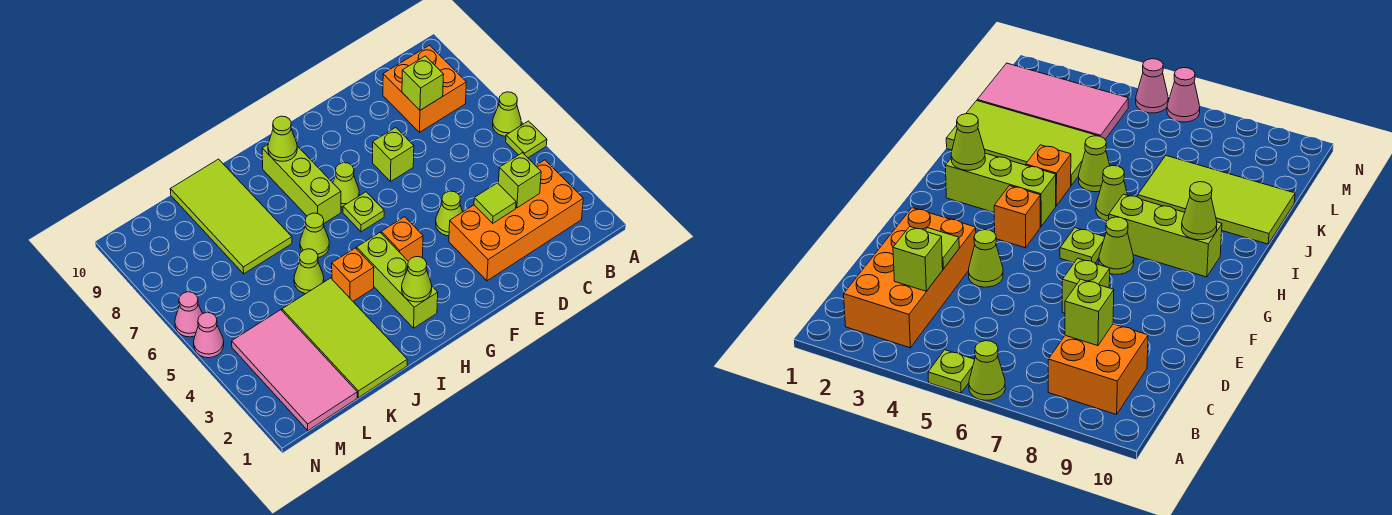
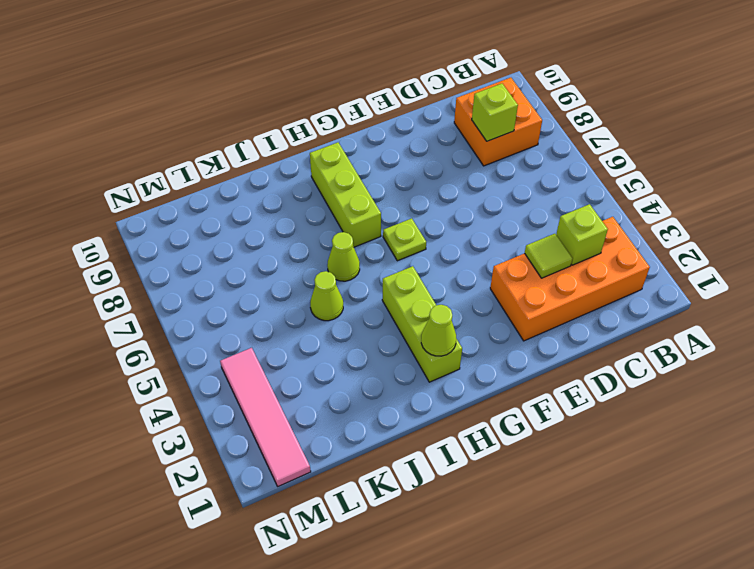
pink tile M1:M4 level 1 -> pink tile L1:M4 level 1
none -> lime plate A5 level 1
none -> lime cone A6 level 1
none -> lime cone E4 level 1

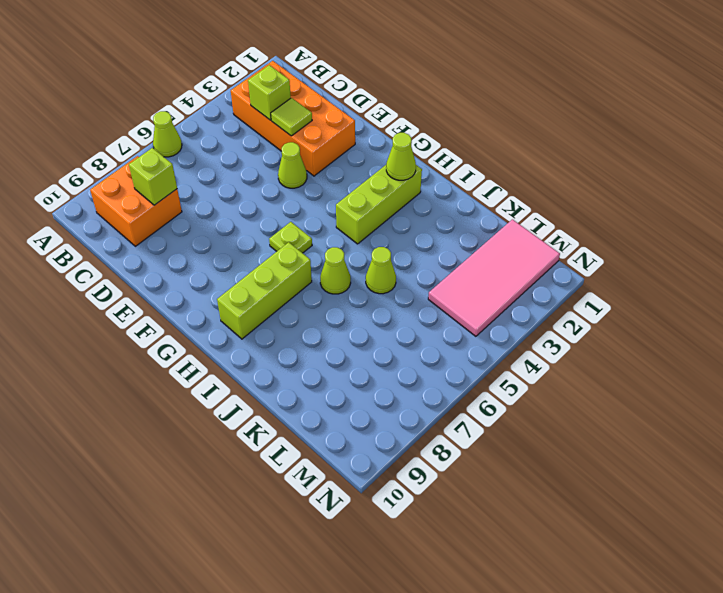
none -> lime plate A5 level 1
none -> lime brick E7 level 1
none -> orange brick G4 level 1

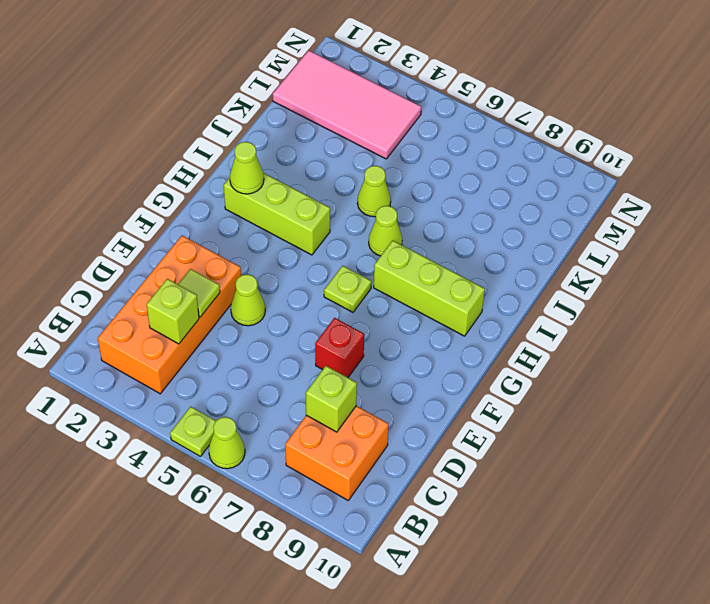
red brick E7 level 1 -> lime brick E7 level 1
none -> orange brick G4 level 1
none -> lime cone G7 level 1
none -> orange brick I4 level 1

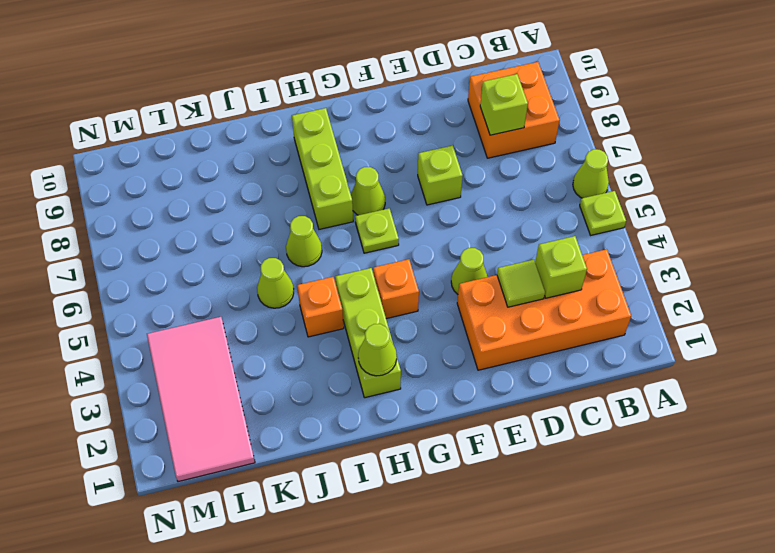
none -> lime tile J1:K4 level 1
none -> lime tile J7:K10 level 1
none -> pink cone N5 level 1

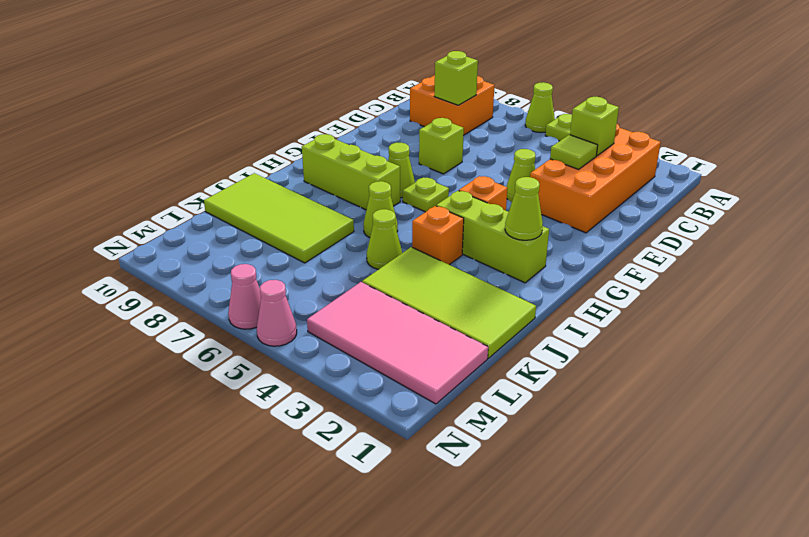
none -> lime cone H9 level 2

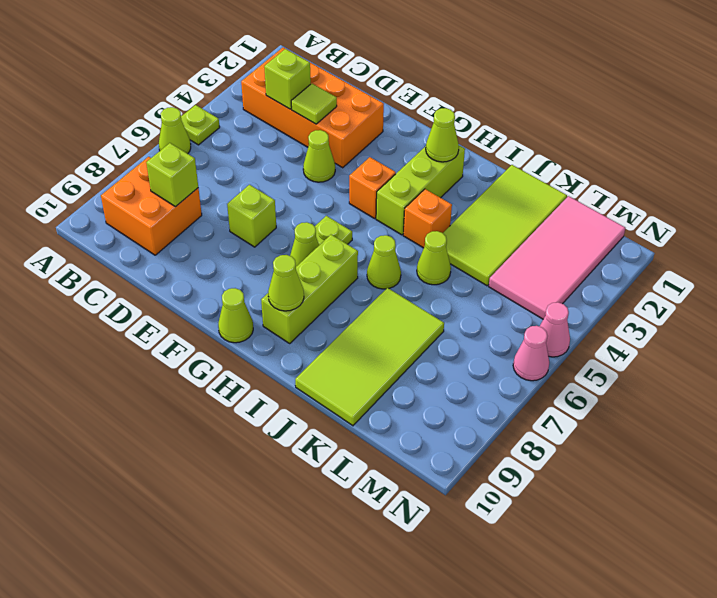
lime cone G10 level 1 -> none

